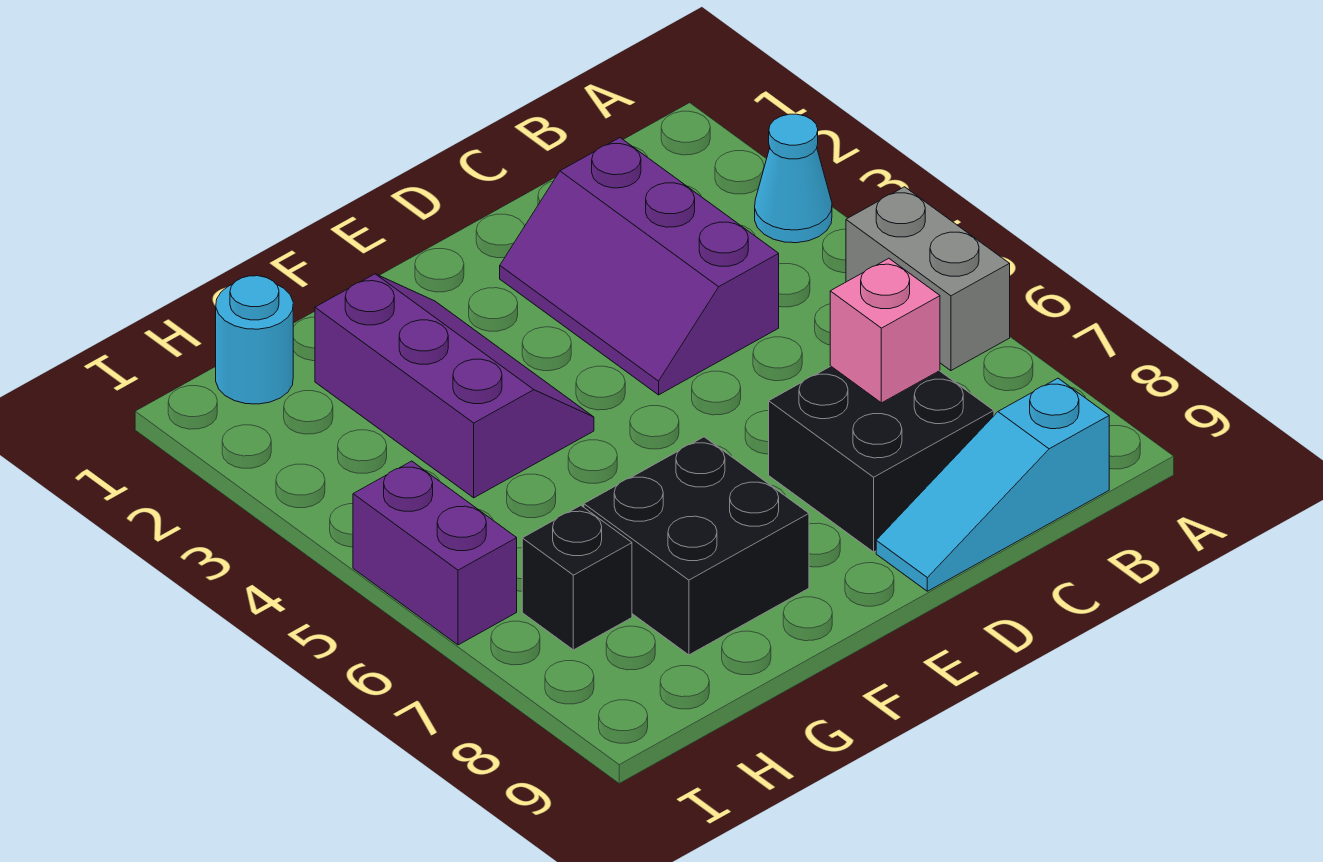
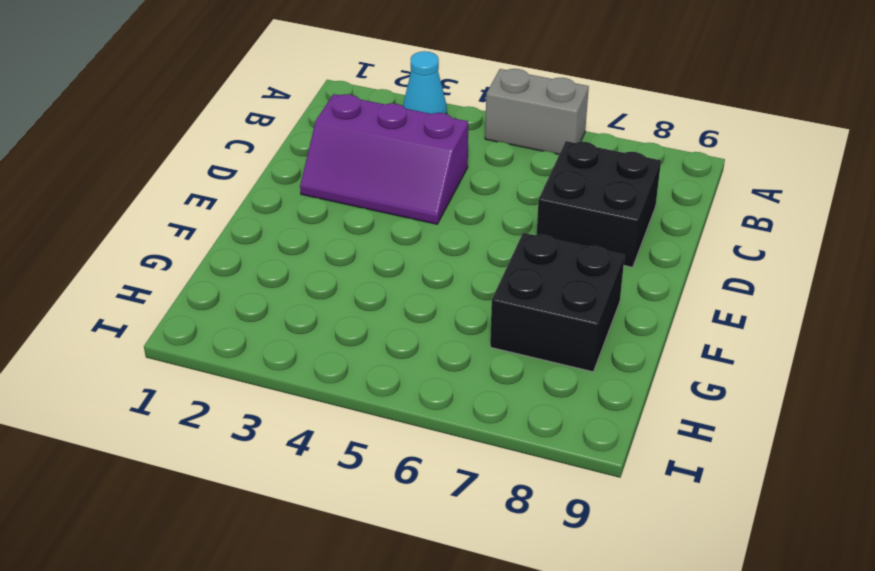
none -> cyan slope B9:D9 level 1 top B
none -> purple slope F2:G4 level 1 top G

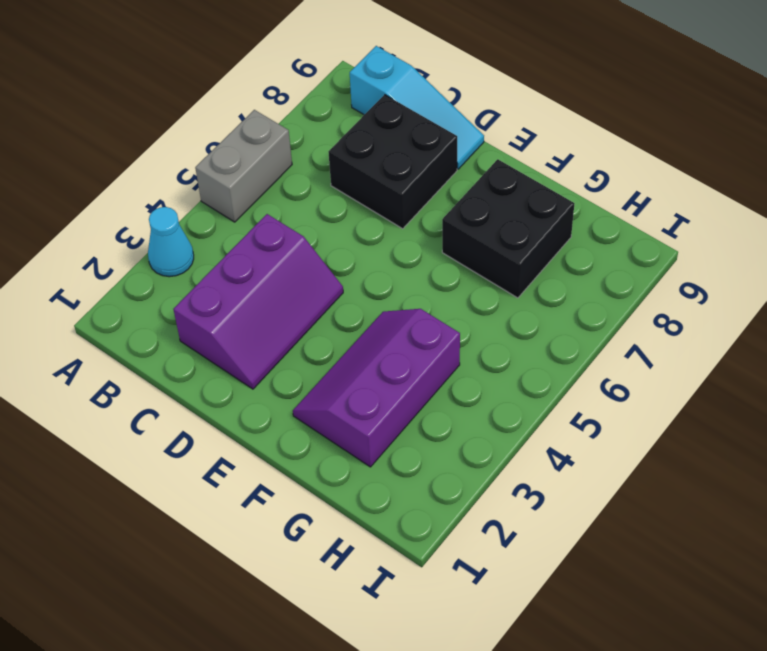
none -> cyan round brick H1 level 1
none -> black brick H7 level 1

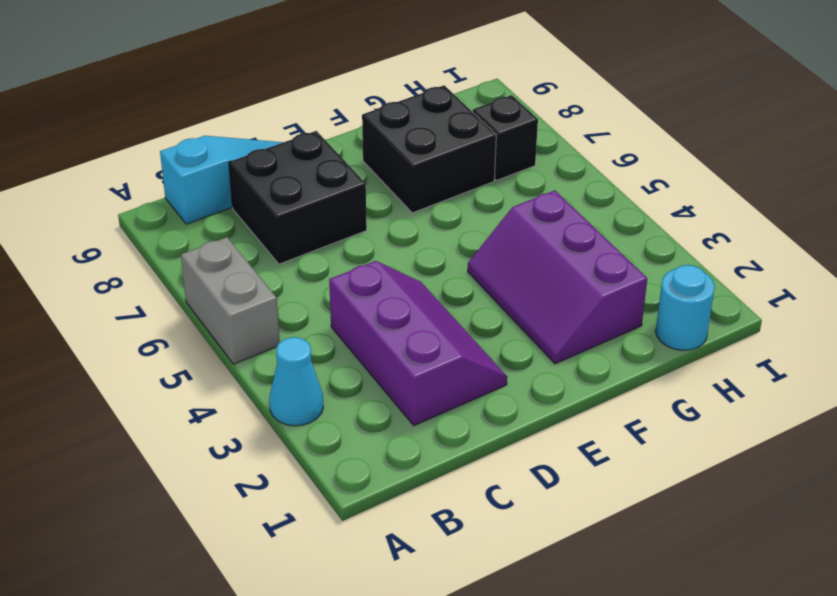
none -> purple brick I5:I6 level 1
none -> pink brick C7 level 2

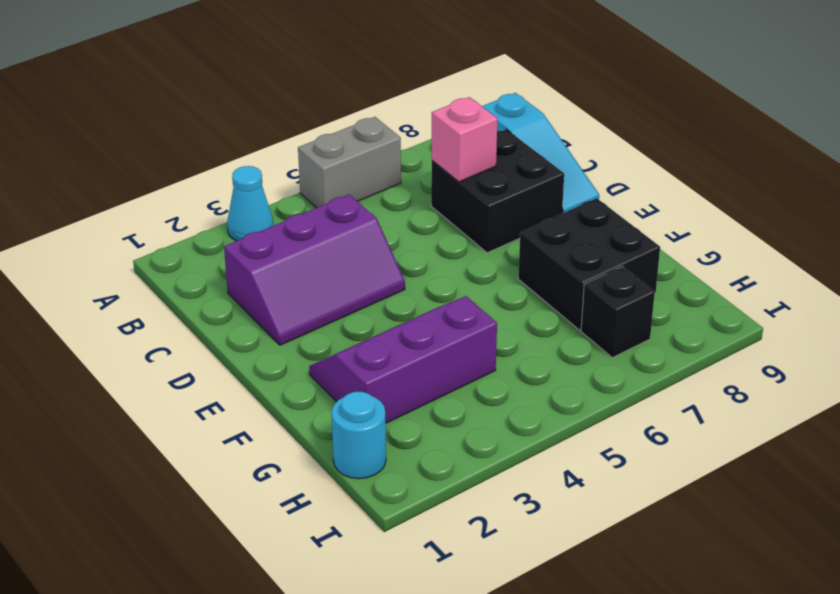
none -> purple brick I5:I6 level 1

